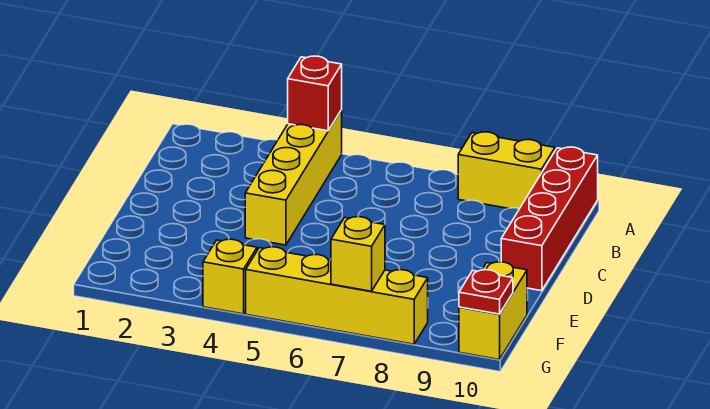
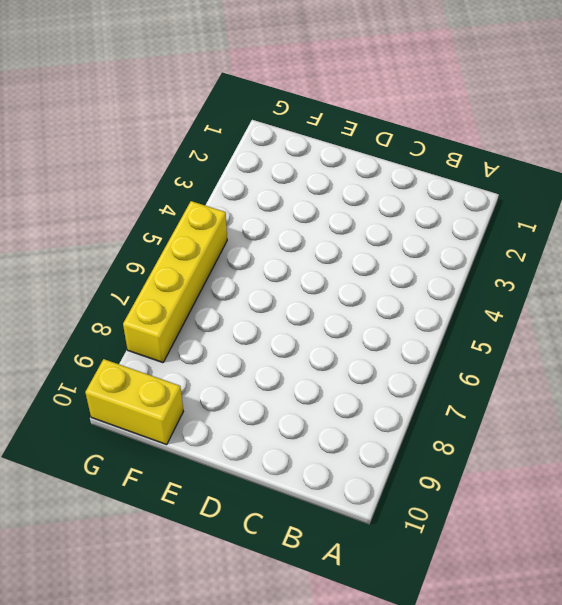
none -> yellow brick A4:D4 level 1
none -> yellow brick A8:A9 level 1

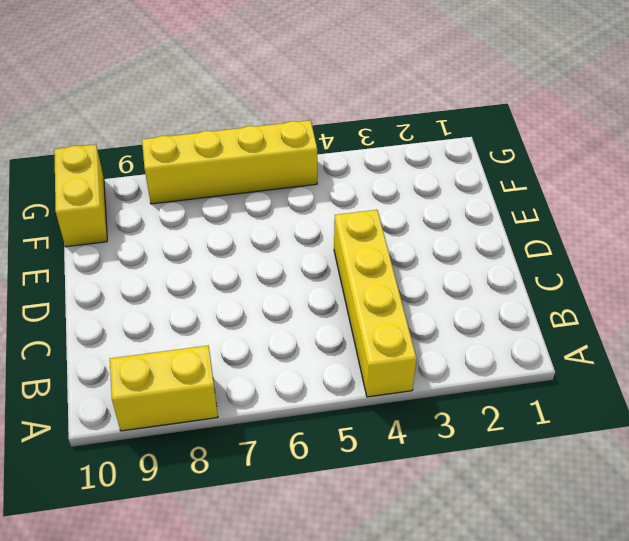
none -> red brick A10:D10 level 1
none -> yellow brick G4 level 1

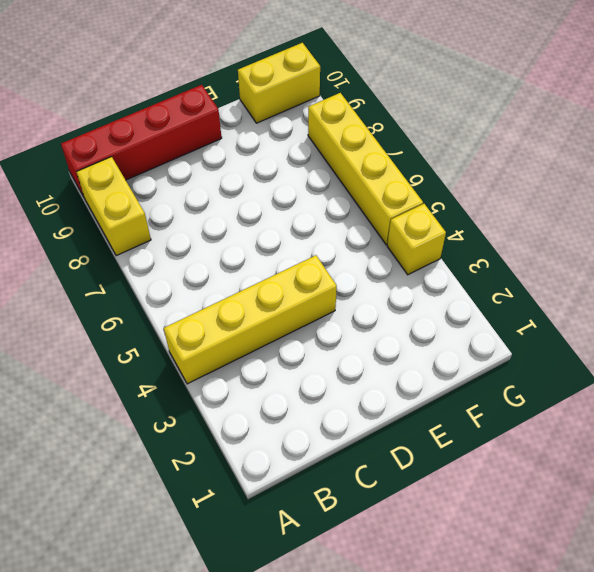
none -> red brick A4 level 2
none -> yellow brick G7 level 2

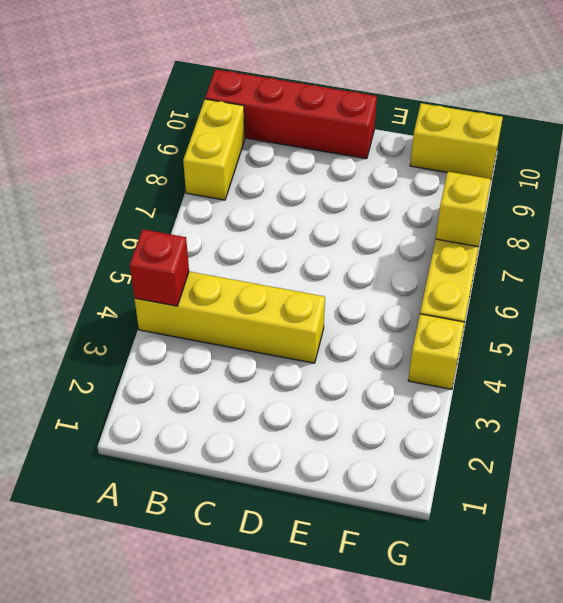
none -> red plate G10 level 2

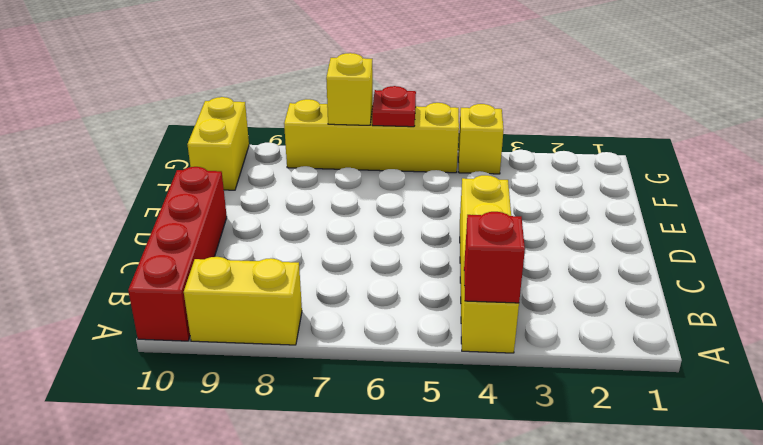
red plate G6 level 2 -> red plate G10 level 2

